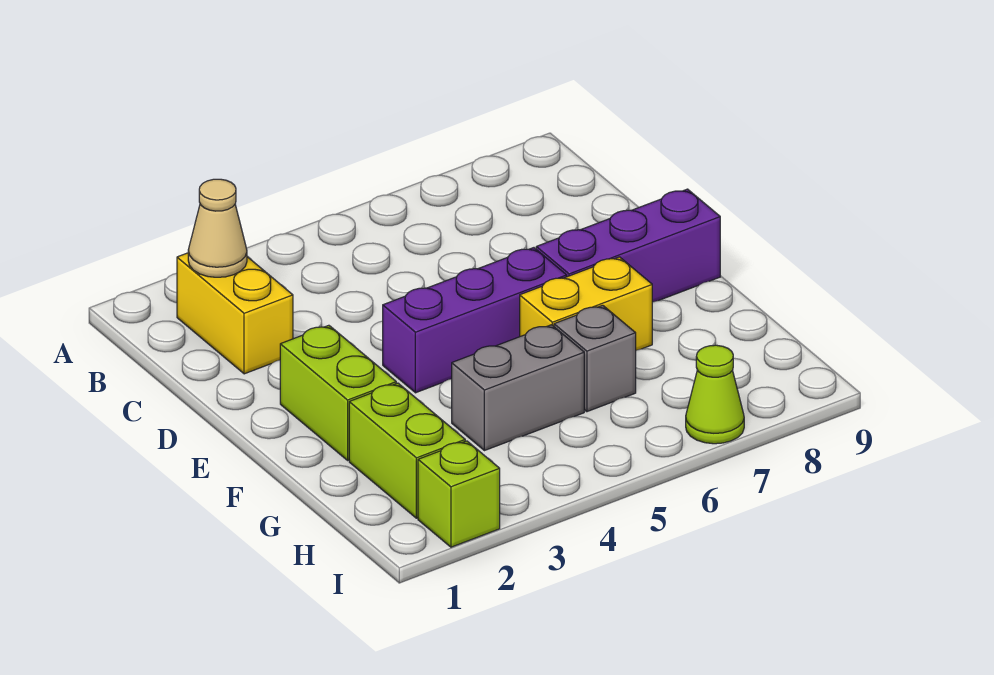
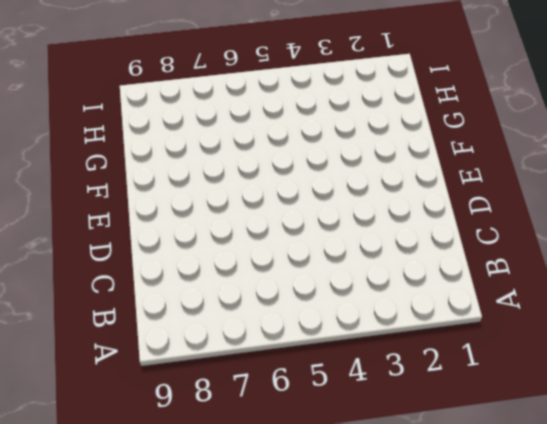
none -> yellow brick B2:C2 level 1
none -> lime brick E2:F2 level 1

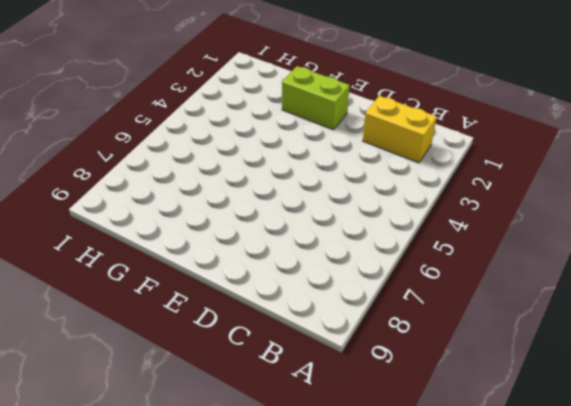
none -> purple brick E4:E6 level 1
none -> purple brick E7:E9 level 1

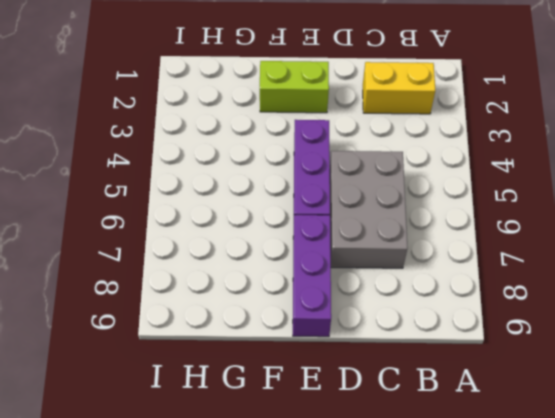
grey brick C5:D7 level 1 -> none
none -> yellow brick F6:F7 level 1
none -> lime brick G2:H2 level 1

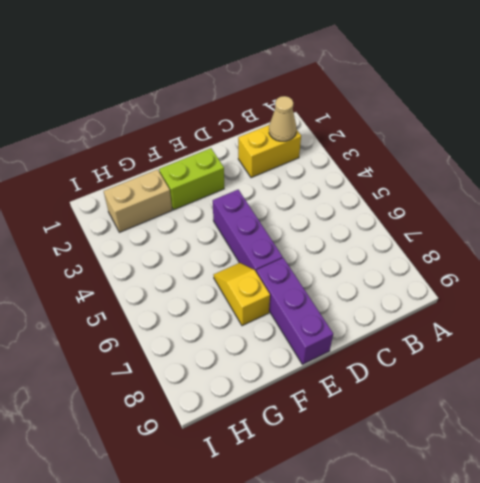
yellow slope F6:F7 level 1 top 7 -> yellow brick F6:F7 level 1
tan brick G2:H2 level 1 -> lime brick G2:H2 level 1
none -> grey brick G4:G5 level 1
none -> grey brick G6 level 1

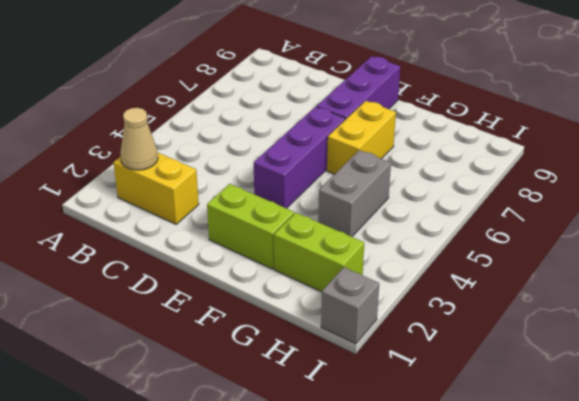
grey brick I1 level 1 -> grey brick G6 level 1
none -> lime brick I2 level 1
none -> lime cone I7 level 1

